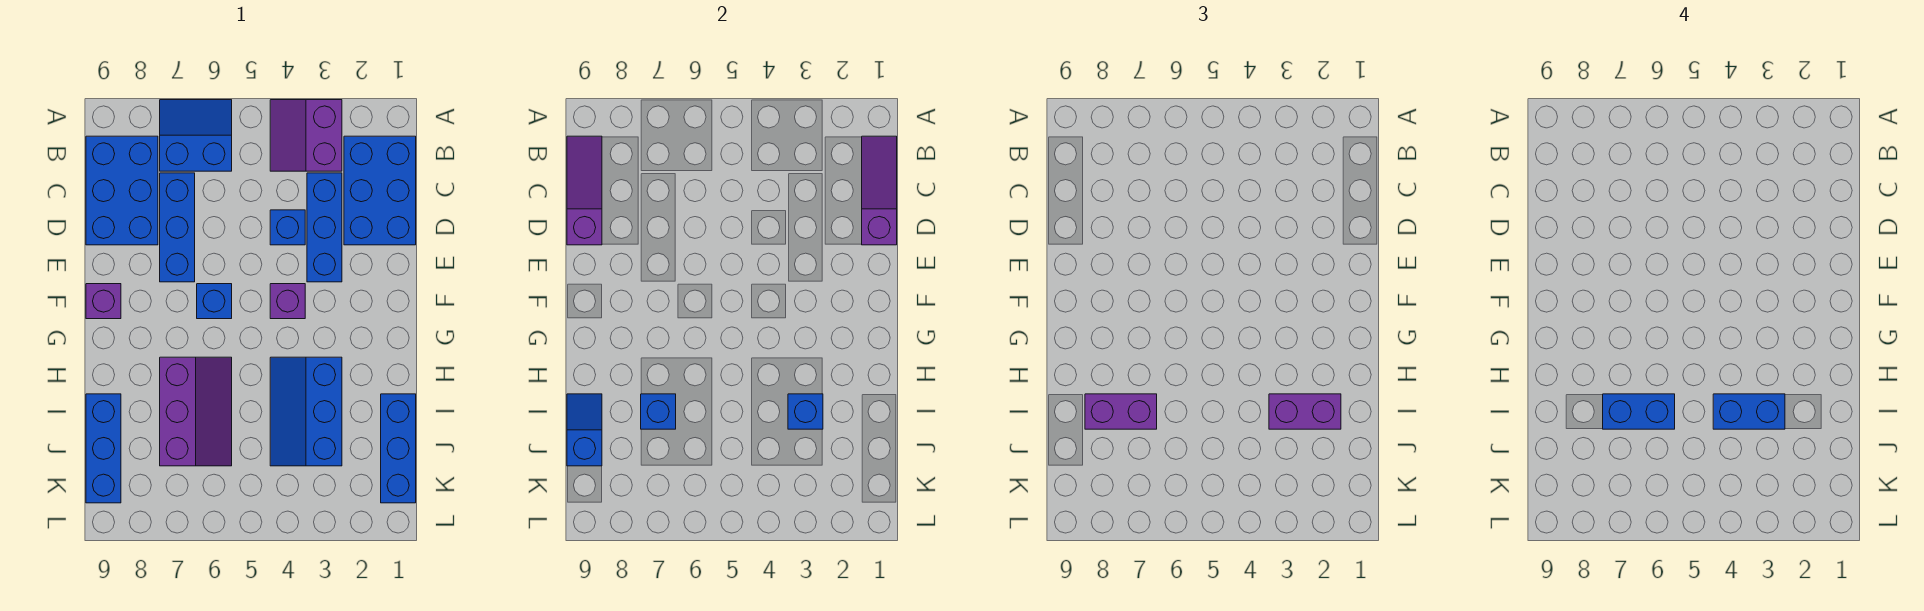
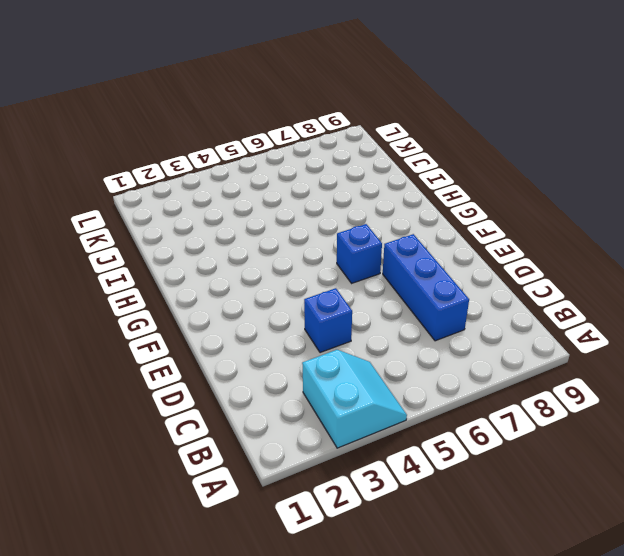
cyan slope A3:B4 level 1 top 3 -> purple slope A3:B4 level 1 top 3
none -> blue slope A6:B7 level 1 top B
none -> blue brick B1:D2 level 1
none -> blue brick B8:D9 level 1

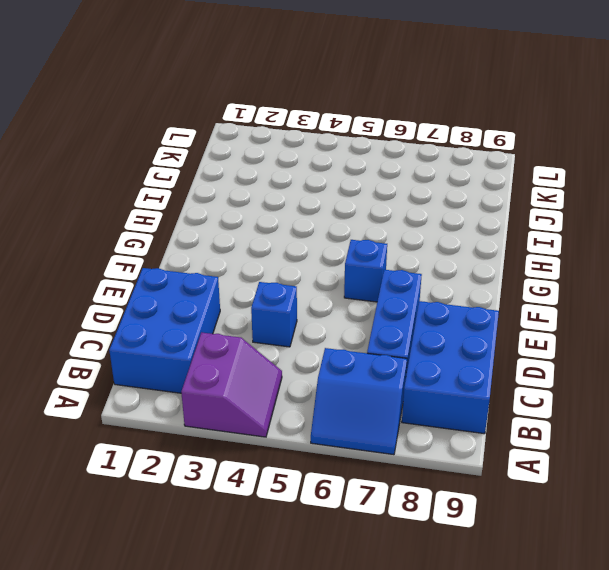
none -> blue brick C3:E3 level 1
none -> purple brick F4 level 1
none -> purple brick F9 level 1

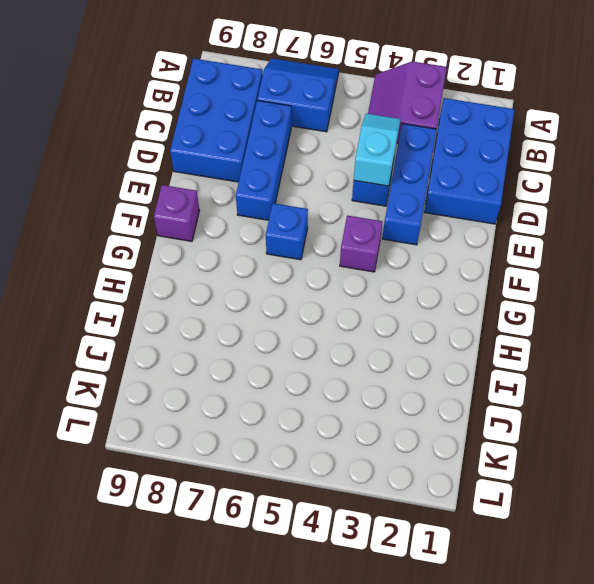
cyan slope C4:D4 level 2 top D -> none
none -> blue slope H3:J4 level 1 top 3
none -> purple slope H6:J7 level 1 top 7
none -> blue brick I1:K1 level 1

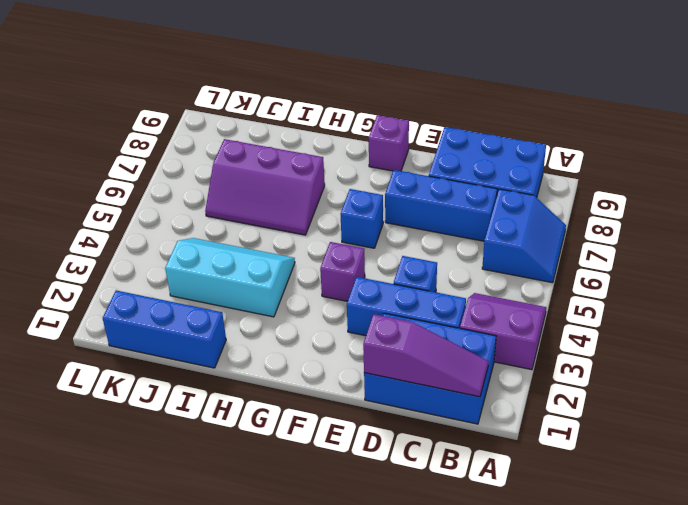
cyan slope H3:J4 level 1 top 3 -> blue slope H3:J4 level 1 top 3
none -> blue brick I9:K9 level 1
none -> purple slope B9:D9 level 2 top D
none -> blue brick I3 level 2

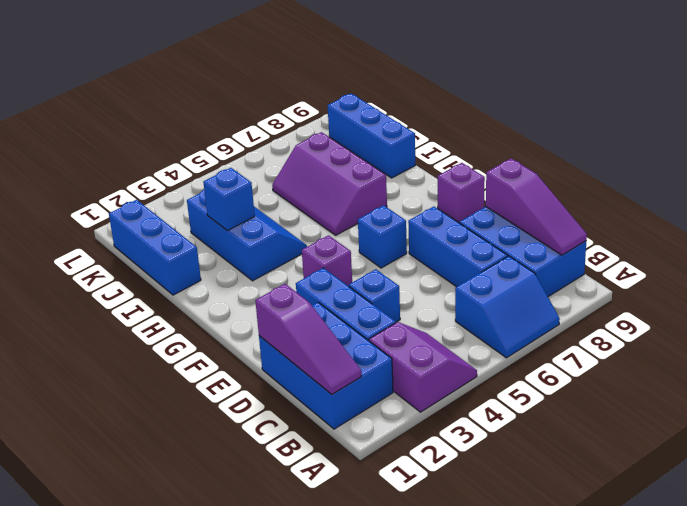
none -> blue brick I7 level 2
none -> blue slope I9:J9 level 2 top J
none -> purple brick I2:I3 level 3

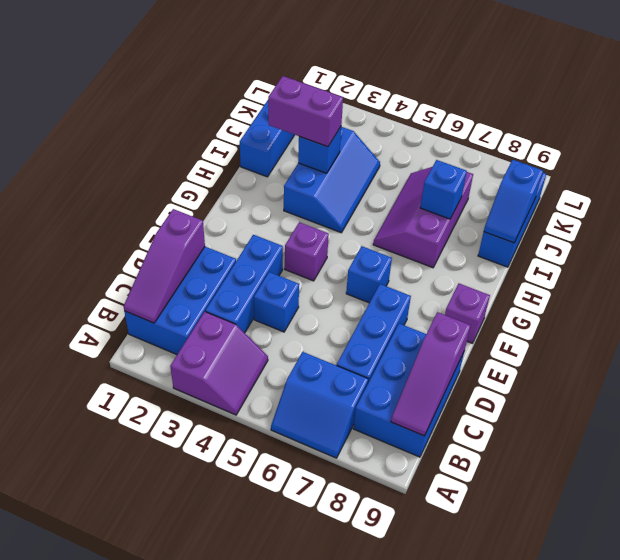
none -> purple brick I7:I8 level 3
none -> blue brick I3:I4 level 4
none -> blue brick I6:I7 level 4

